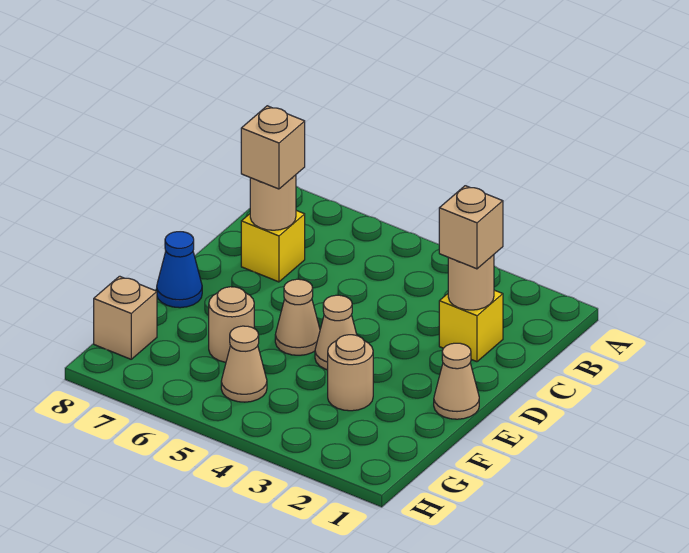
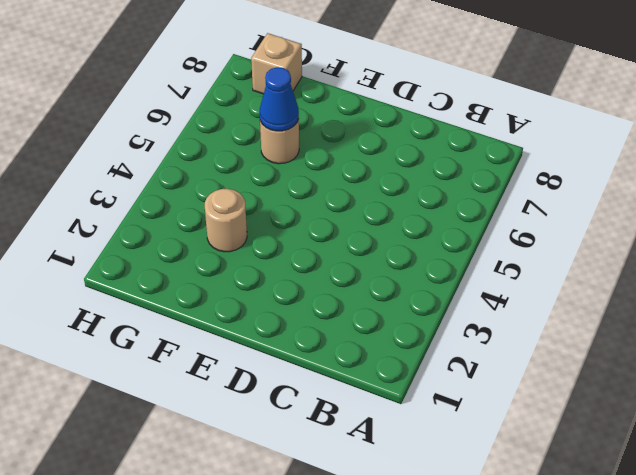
blue cone F6 level 2 -> blue cone E8 level 1
none -> yellow brick C2 level 1
none -> yellow brick C7 level 1
none -> tan cone E1 level 1

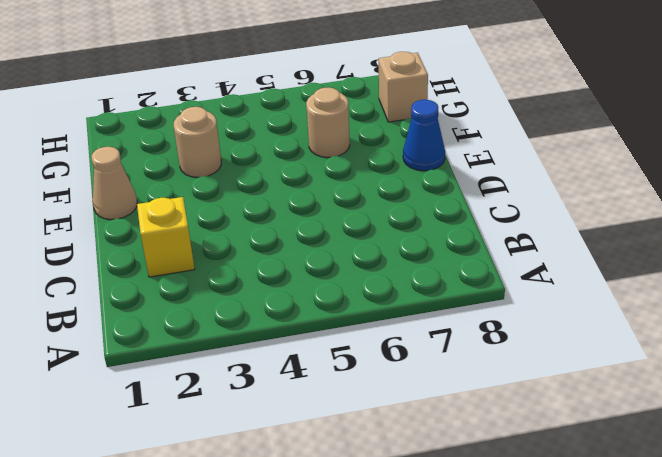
none -> yellow brick C7 level 1
none -> tan cone E4 level 1
none -> tan cone E5 level 1

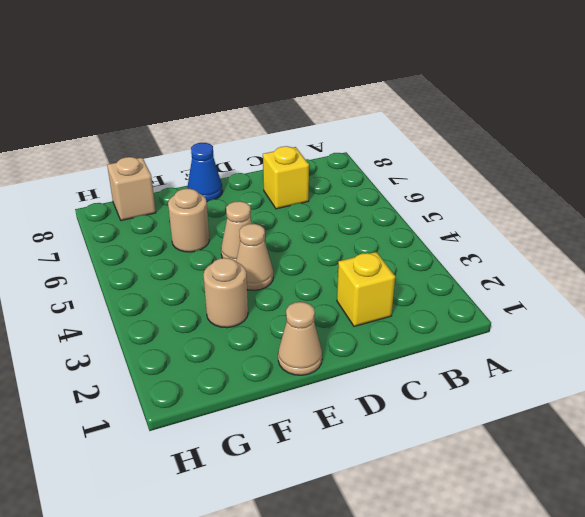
none -> tan cone G5 level 1
none -> tan round brick C2 level 2
none -> tan round brick C7 level 2

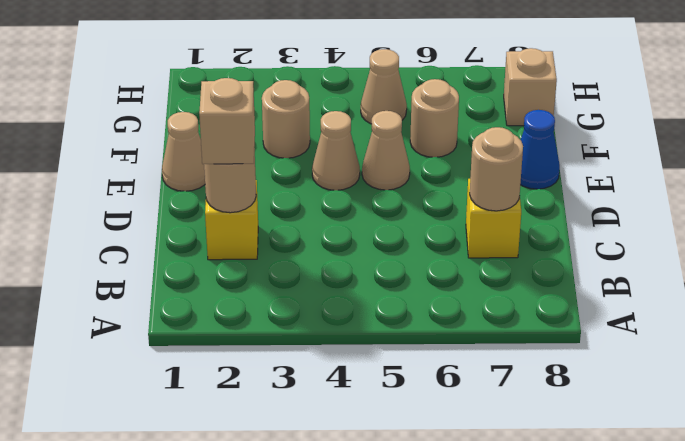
none -> tan brick C7 level 3

